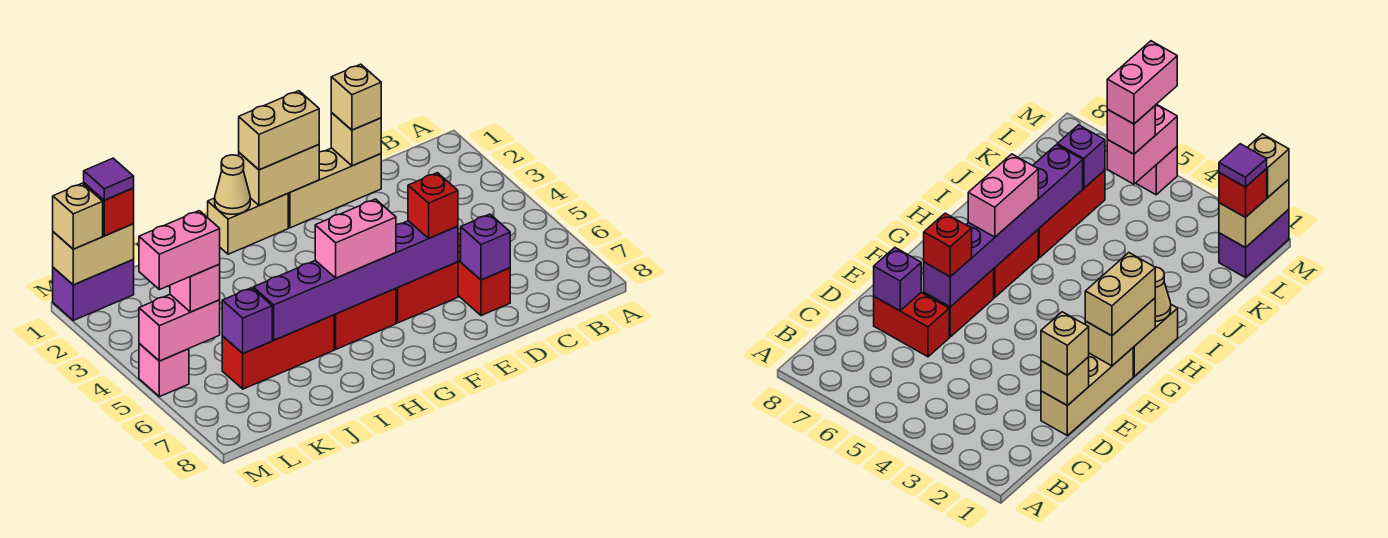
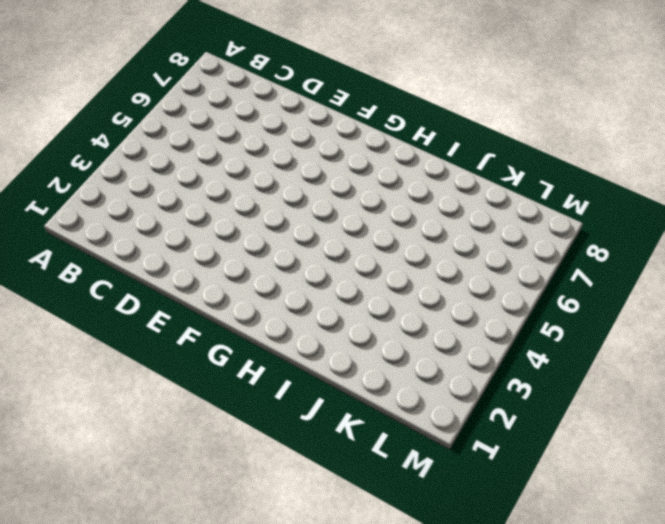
none -> tan brick D1:F1 level 1
none -> red brick D6:D7 level 1
none -> red brick E6:F6 level 1

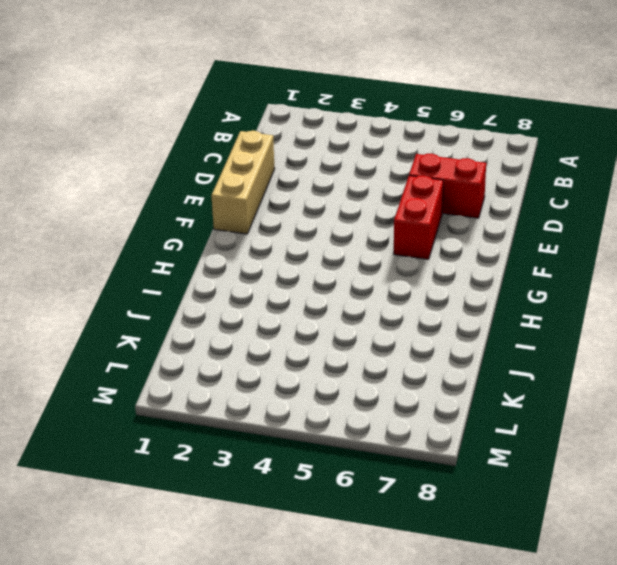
none -> tan brick G1:H1 level 1
none -> red brick G6:H6 level 1
none -> red brick I6:K6 level 1

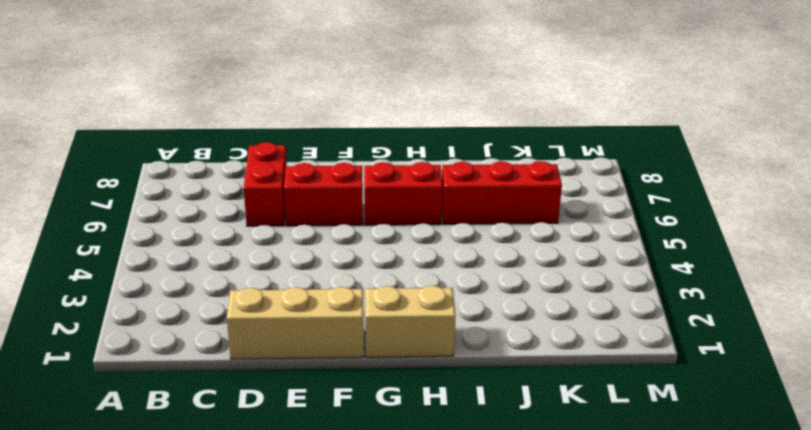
none -> purple brick L1:M1 level 1
none -> pink brick M5 level 1
none -> tan brick D1 level 2

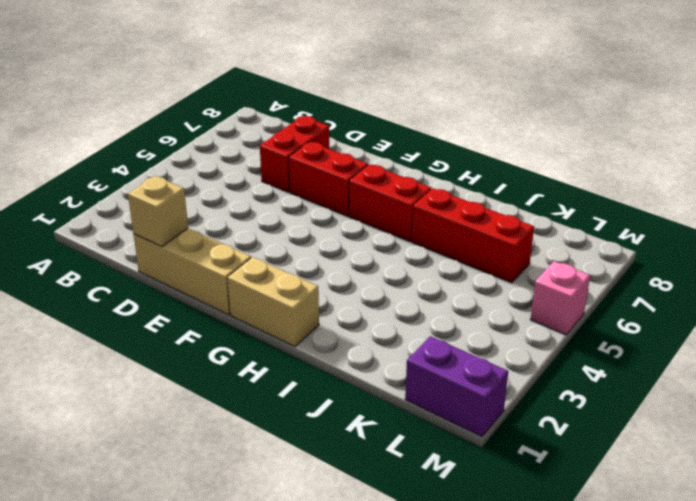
none -> purple brick D7 level 2
none -> purple brick E6:J6 level 2
none -> tan brick F1:G1 level 2

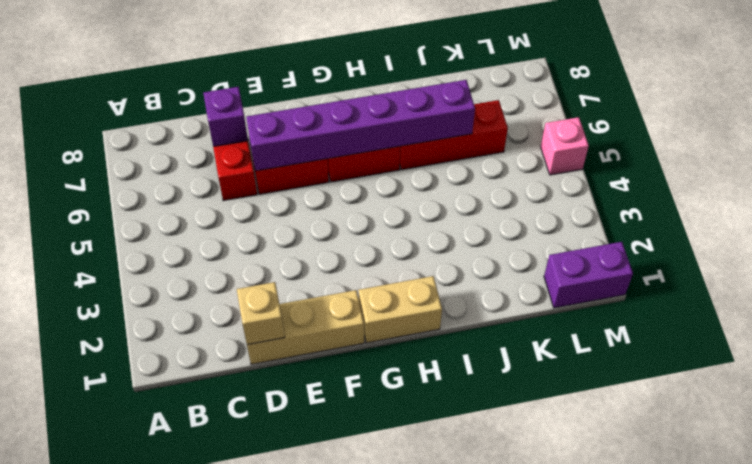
none -> tan brick F1:G1 level 2
none -> tan cone H1 level 2
none -> purple brick K6 level 2

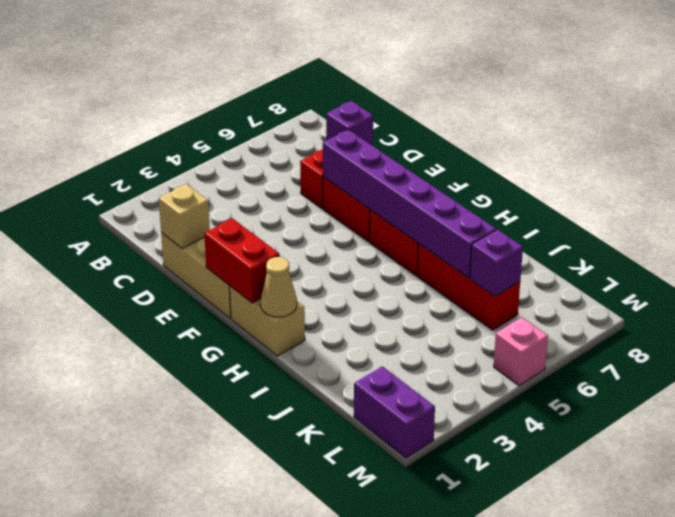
red brick F1:G1 level 2 -> tan brick F1:G1 level 2
none -> tan brick L1:M1 level 2
none -> pink brick L5:M5 level 2
none -> tan brick D1 level 3

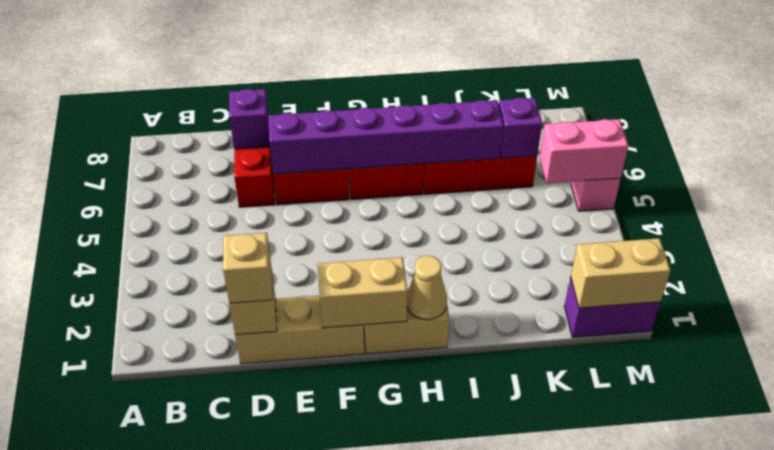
none -> red brick E6 level 3
none -> tan brick F1:G1 level 3
none -> pink brick G6:H6 level 3

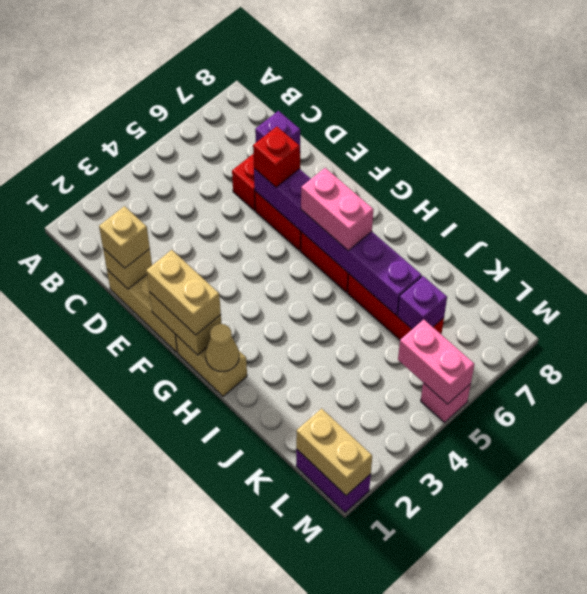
none -> red brick L1 level 3
none -> pink brick L5 level 3
none -> tan brick M1 level 3

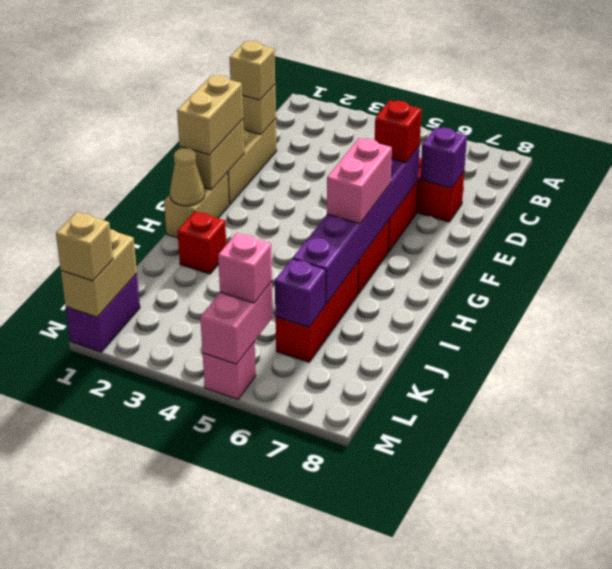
red brick I2 level 1 -> red brick L1 level 3
none -> purple tile L1 level 4
none -> pink brick L5:M5 level 4

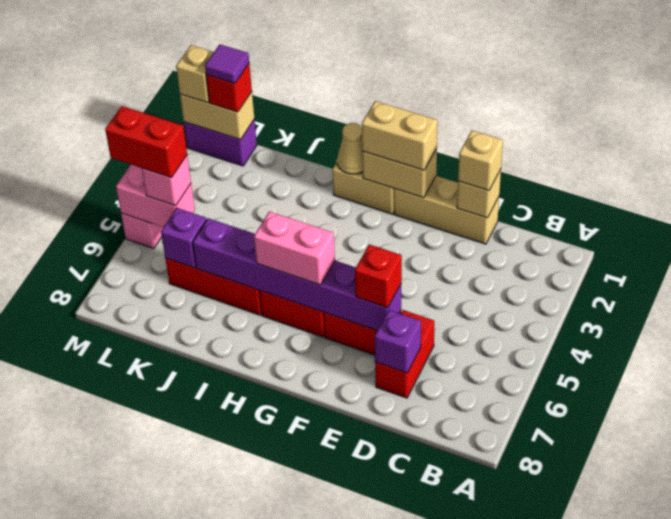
red brick L5:M5 level 4 -> pink brick L5:M5 level 4

